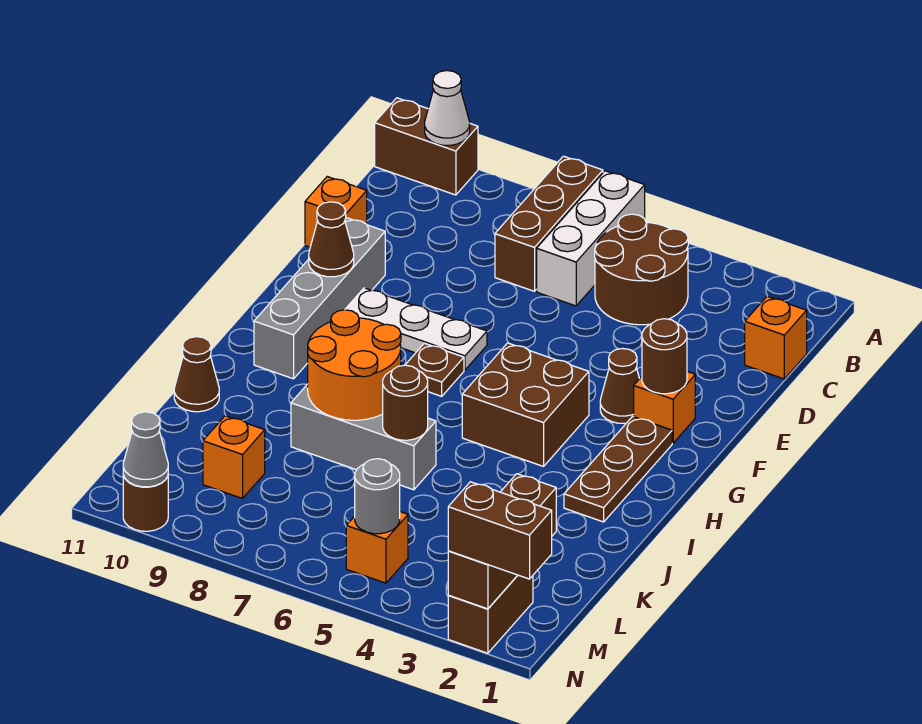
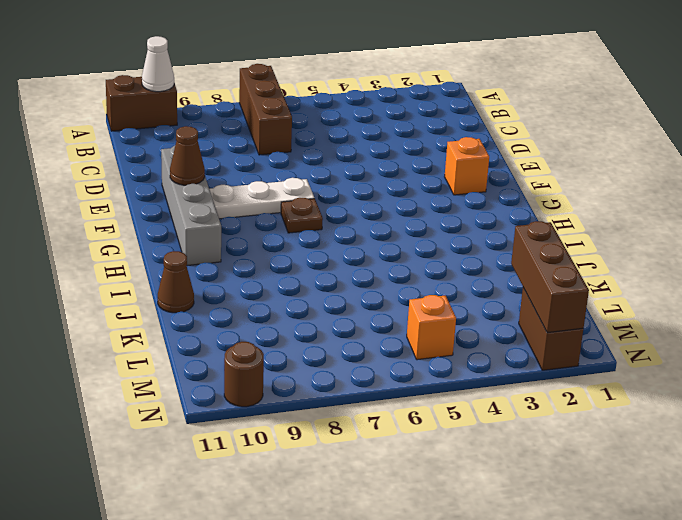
none -> white brick A6:C6 level 1
none -> brown round brick B4:C5 level 1
none -> orange brick C1 level 1

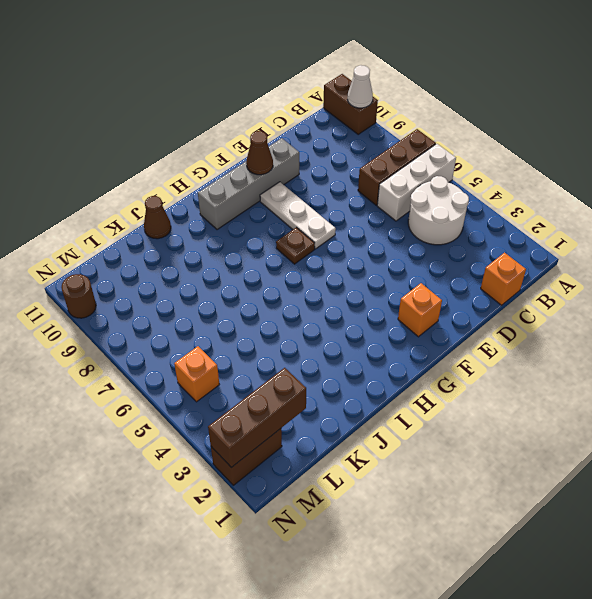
white round brick B4:C5 level 1 -> brown round brick B4:C5 level 1
none -> orange brick D11 level 1
none -> brown cone F3 level 1
none -> brown plate G2:I2 level 1

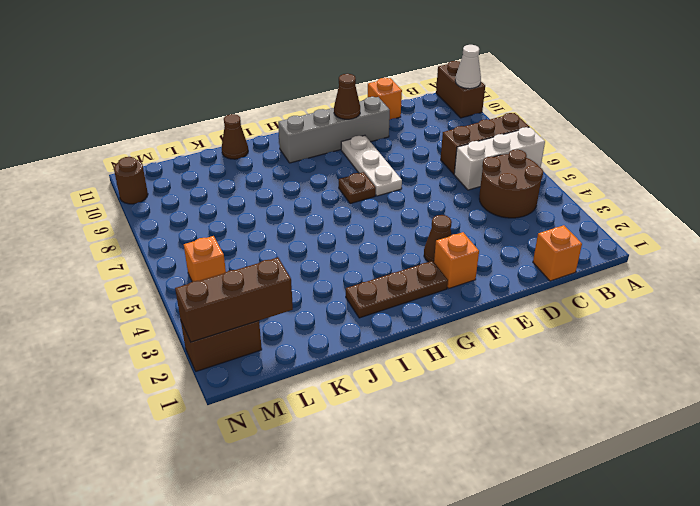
none -> brown brick G4:H5 level 1
none -> grey brick J6:J8 level 1
none -> orange brick L9 level 1

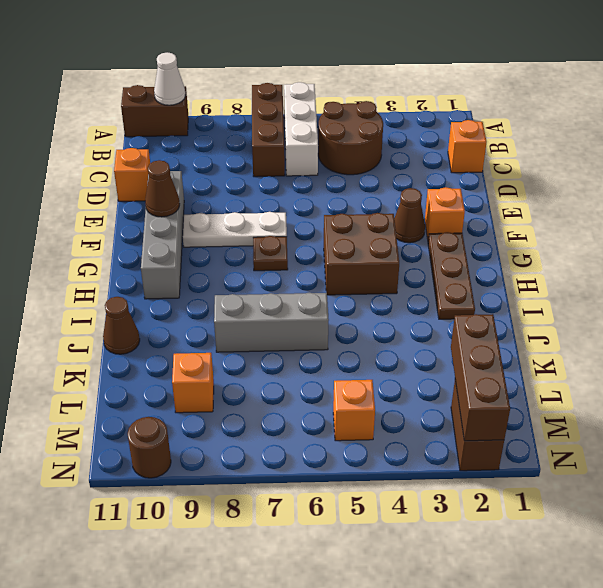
none -> brown round brick F2 level 2
none -> orange round brick I7:J8 level 2
none -> brown round brick J6 level 2

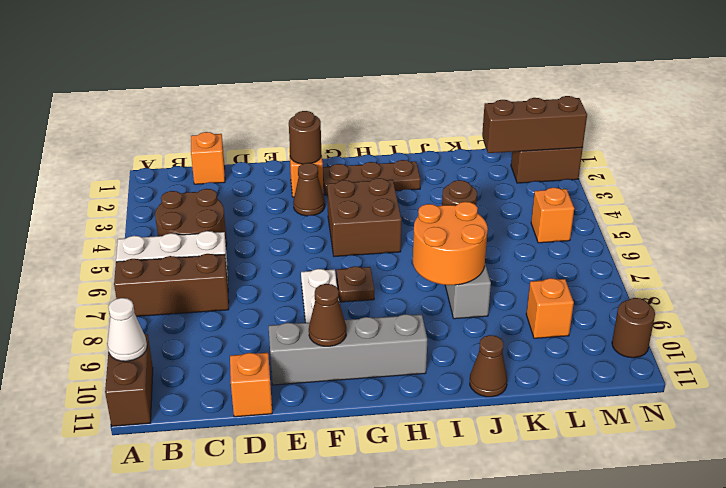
none -> grey round brick M5 level 2
none -> grey cone N10 level 2
none -> brown brick N1:N2 level 3

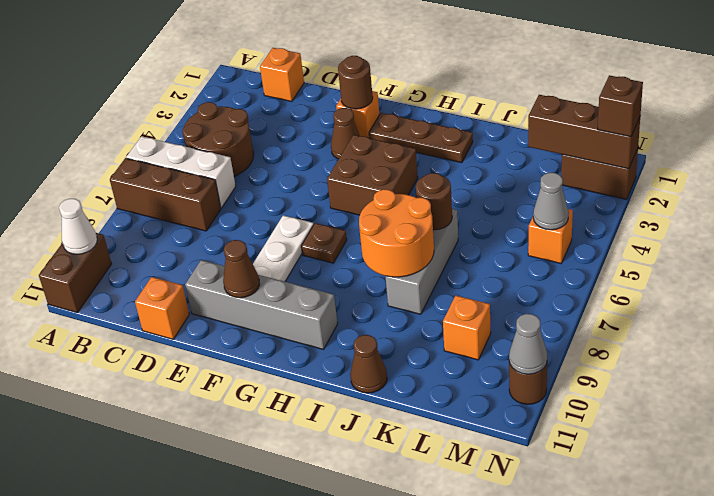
grey cone M5 level 2 -> grey round brick M5 level 2
brown brick N2 level 3 -> brown brick N1:N2 level 3

